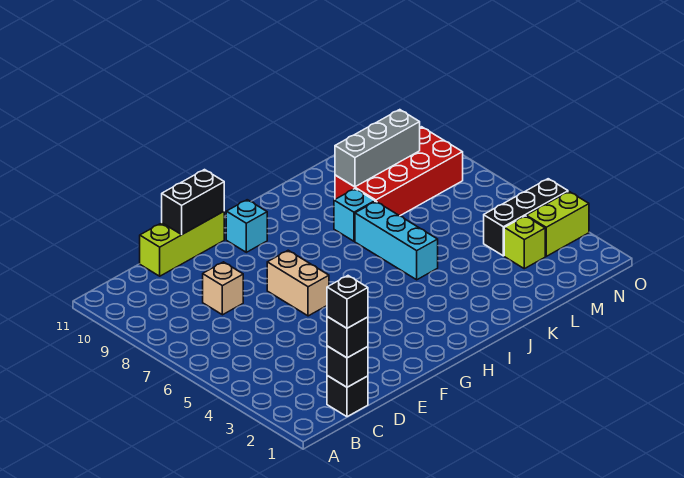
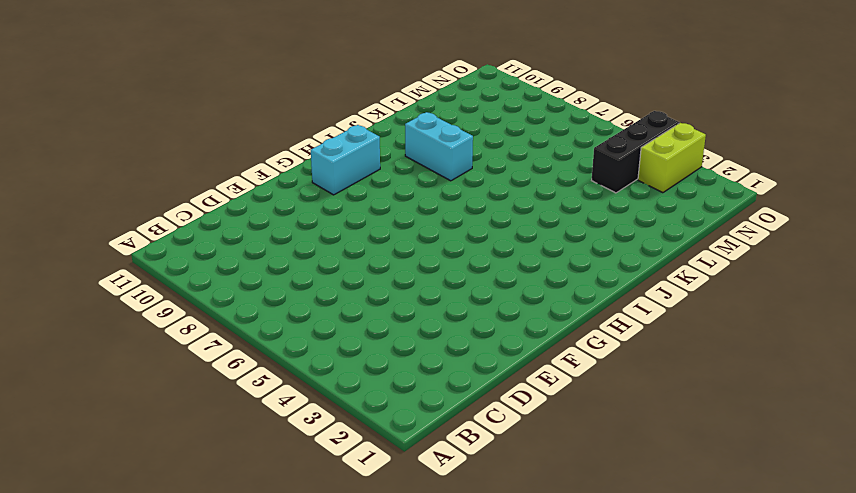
cyan brick G10:H10 level 1 -> cyan brick G10 level 1
cyan brick J8:J9 level 1 -> cyan brick J8 level 1
none -> black brick C1 level 1
none -> tan brick D8 level 1
none -> lime brick D11:F11 level 1

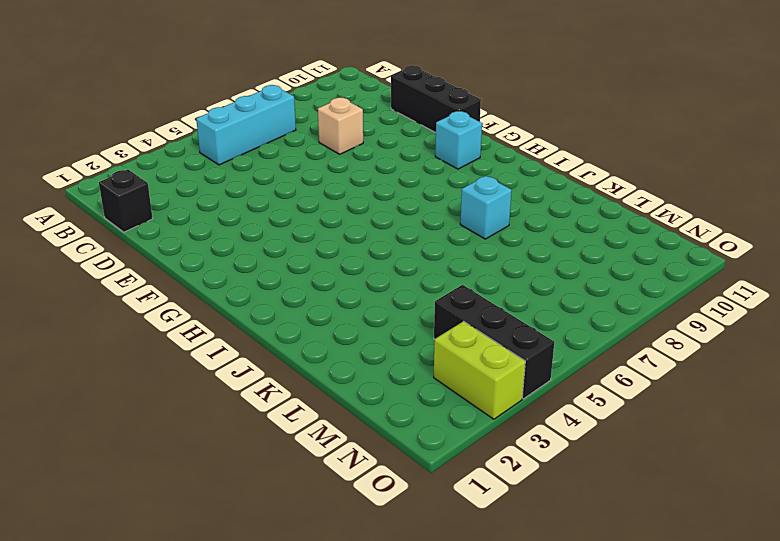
cyan brick B5:B7 level 1 -> cyan brick J5:J7 level 1
black brick D11:F11 level 1 -> lime brick D11:F11 level 1
none -> tan brick F6:F7 level 1
none -> red brick K8:N9 level 1
none -> lime brick M3 level 1

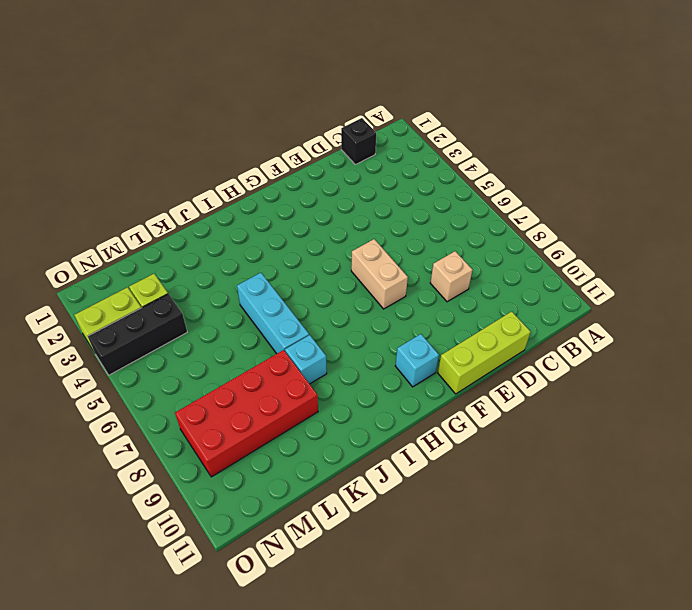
none -> black brick C1 level 2
none -> black brick E11:F11 level 2
none -> grey brick K9:M9 level 2

